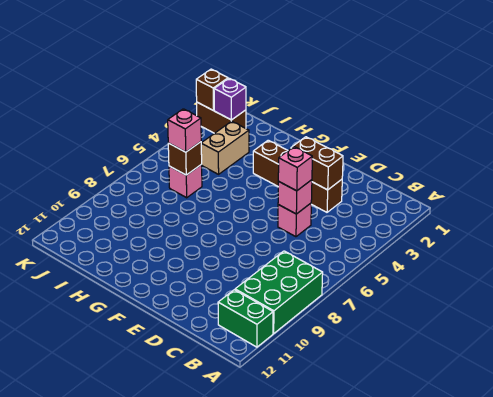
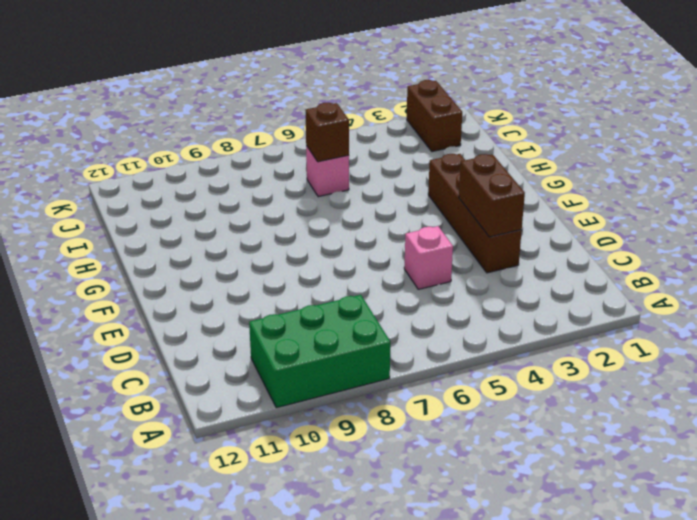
none -> green brick A11:B11 level 1
none -> tan brick I3:I4 level 1
none -> pink brick D5 level 2

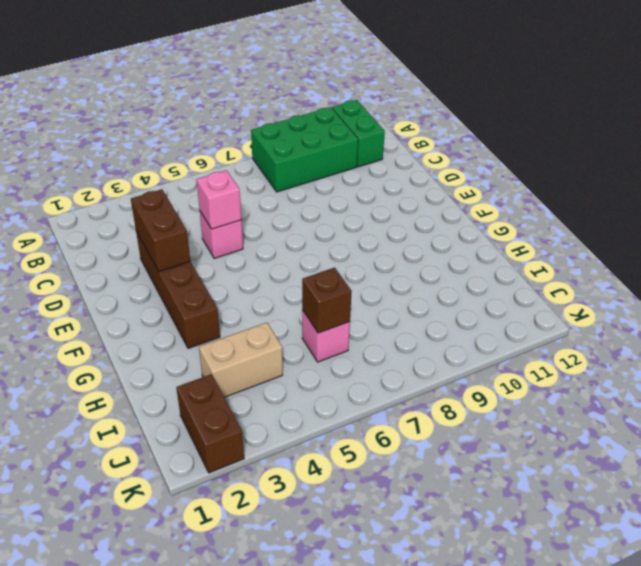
none -> purple brick J2 level 2
none -> brown brick K2 level 2
none -> pink brick D5 level 3

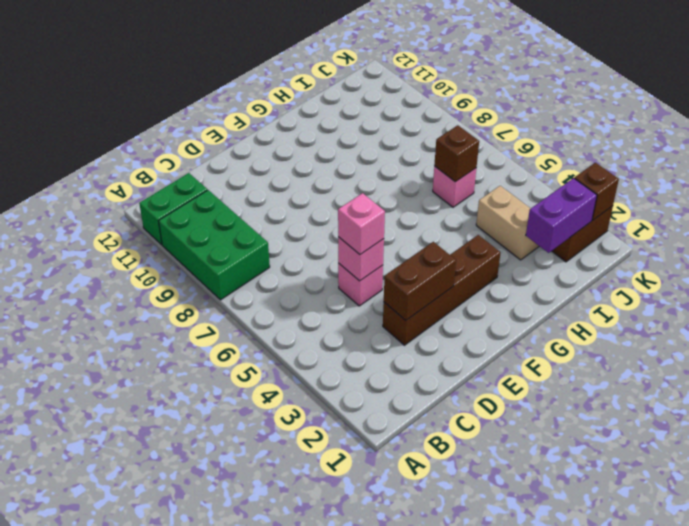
purple brick I2:J2 level 2 -> purple brick J2 level 2
none -> pink brick I6 level 3

